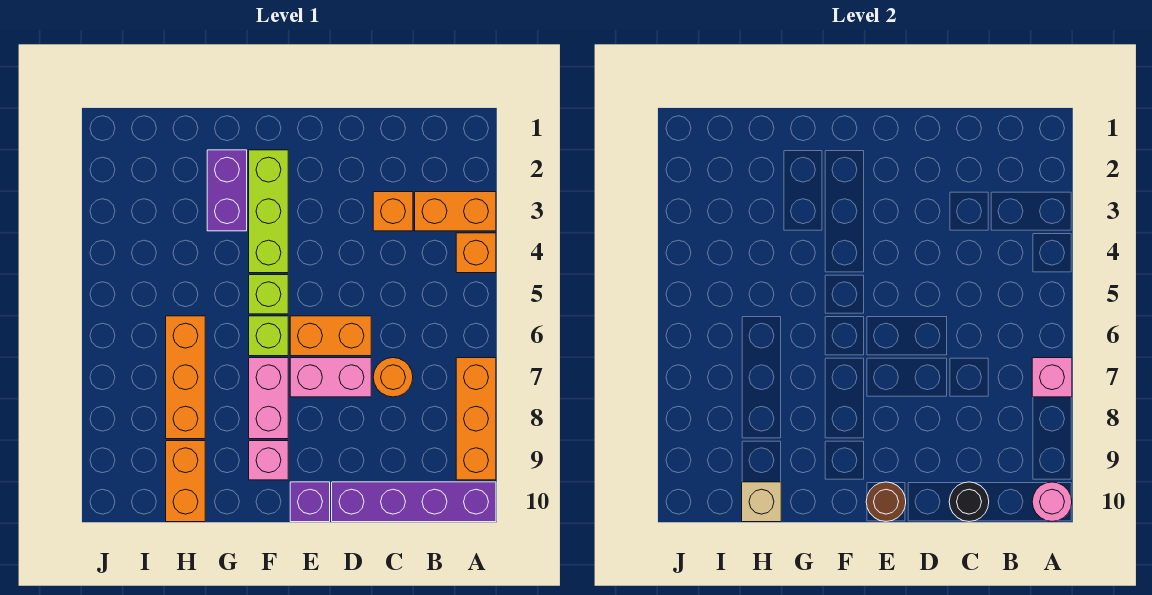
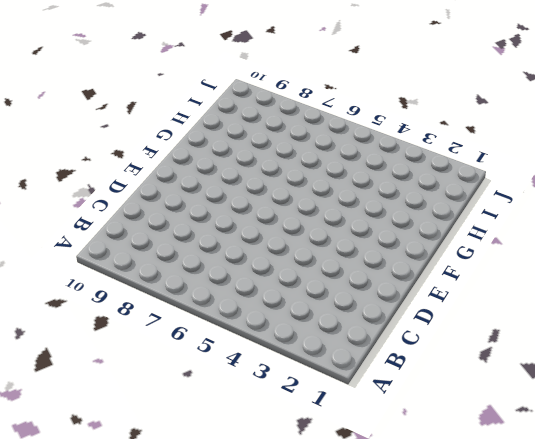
none -> orange brick A3:B3 level 1
none -> orange brick A4 level 1
none -> orange brick A7:A9 level 1

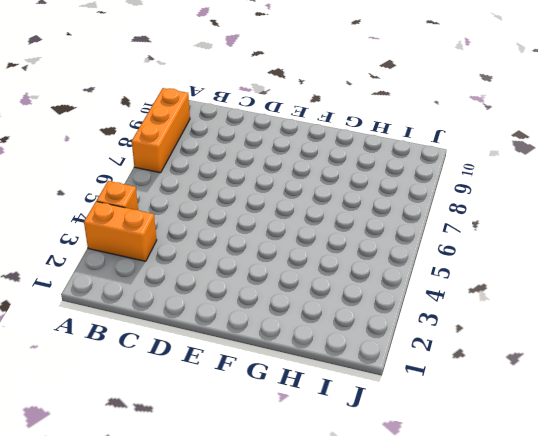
none -> purple brick A10:D10 level 1
none -> orange brick C3 level 1
none -> orange round brick C7 level 1

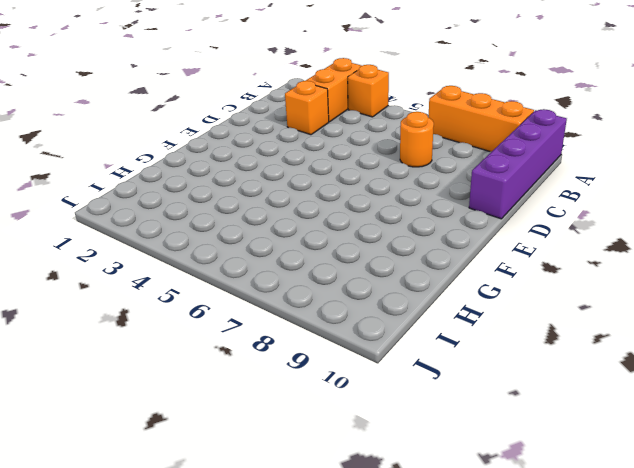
none -> orange brick D6:E6 level 1
none -> pink brick D7:E7 level 1
none -> purple brick E10 level 1

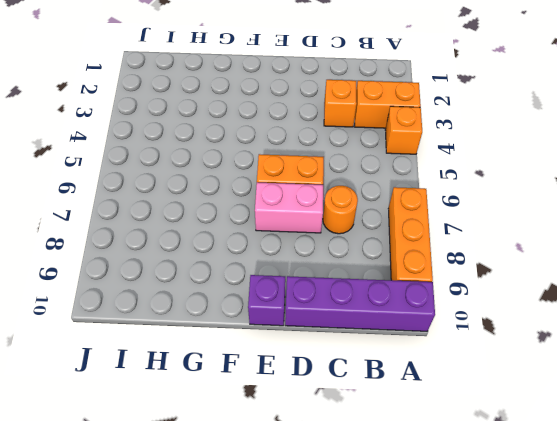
none -> lime brick F2:F4 level 1
none -> lime brick F5 level 1
none -> lime brick F6 level 1

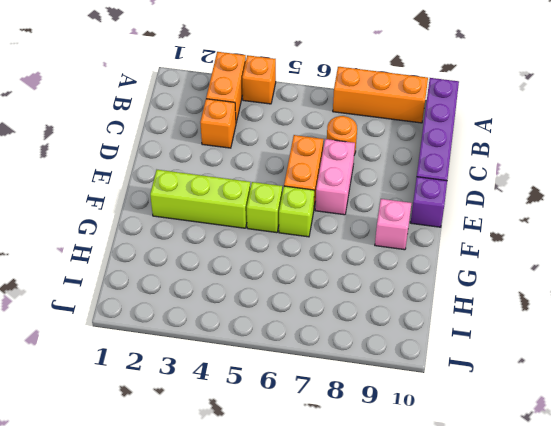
none -> pink brick F7:F8 level 1
none -> purple brick G2:G3 level 1
none -> orange brick H6:H8 level 1

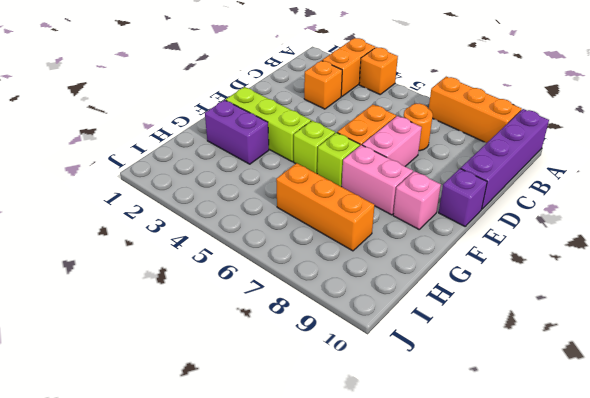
none -> orange brick H9:H10 level 1
none -> pink brick A7 level 2
none -> pink round brick A10 level 2

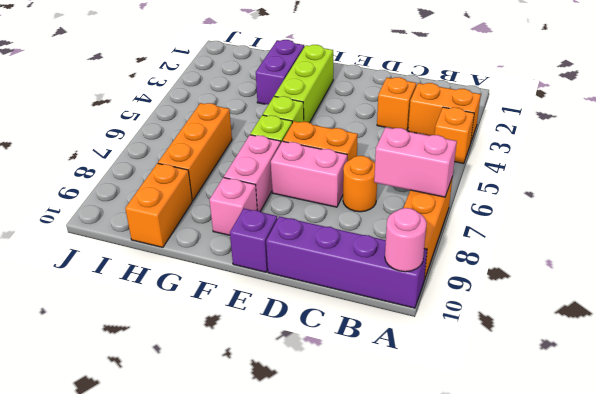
pink brick A7:B7 level 2 -> pink brick A7 level 2
none -> black round brick C10 level 2
none -> brown round brick E10 level 2
none -> tan brick H10 level 2

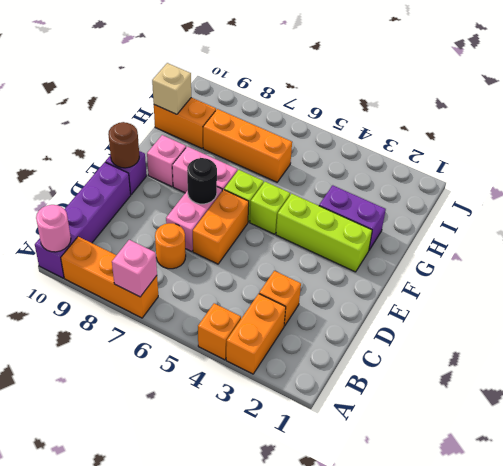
black round brick E7 level 2 -> black round brick C10 level 2

